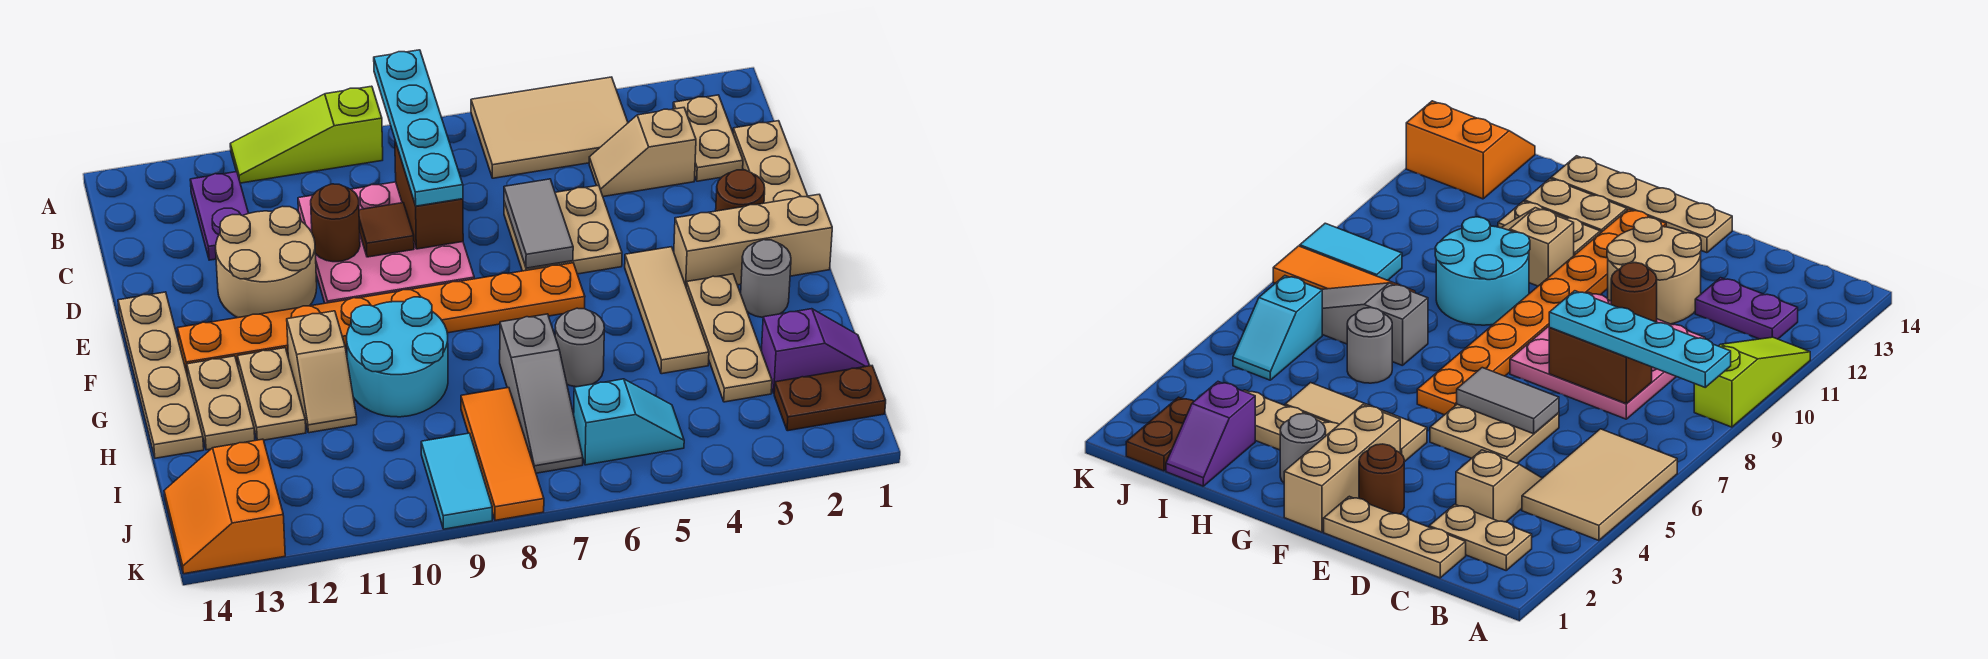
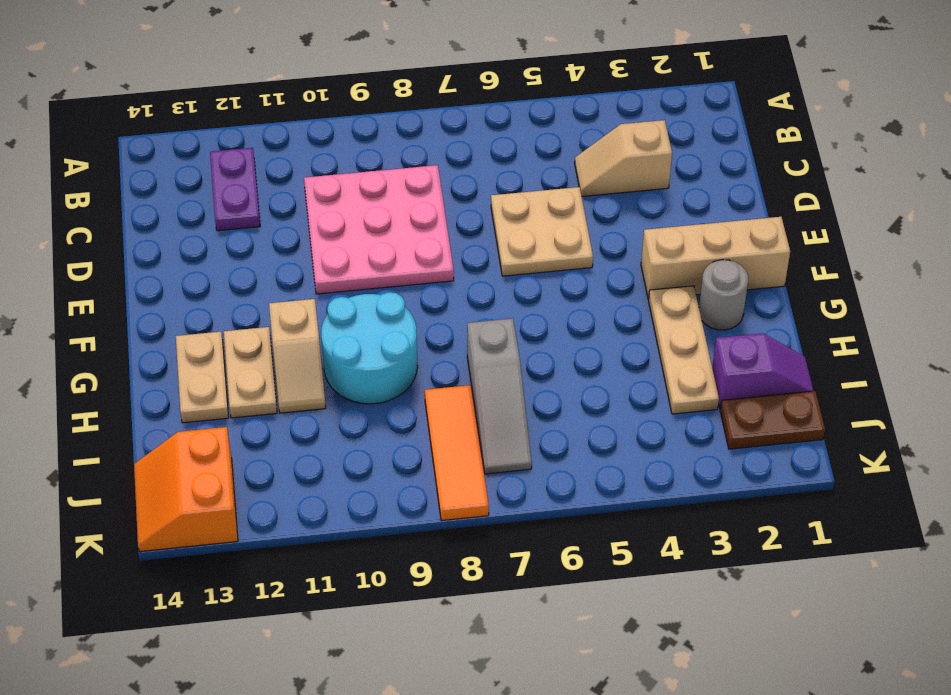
none -> tan tile A4:B6 level 1
none -> lime slope A9:A11 level 1 top 9
none -> tan plate B2:C2 level 1
none -> tan plate C1:E1 level 1

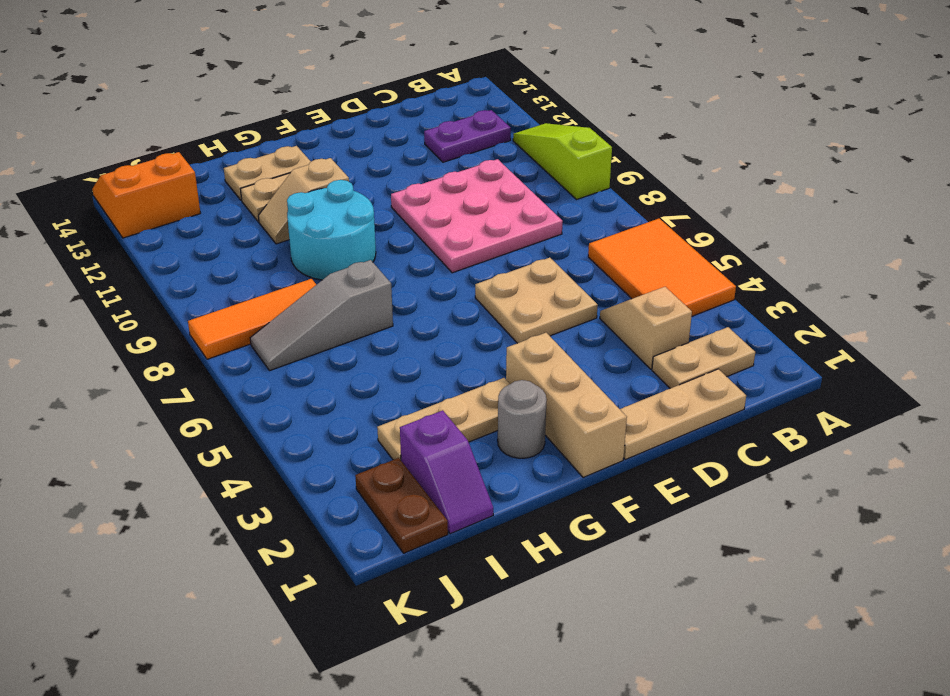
orange tile A4:B6 level 1 -> tan tile A4:B6 level 1
none -> tan round brick D11:E12 level 1
none -> brown round brick E2 level 1
none -> tan plate E14:H14 level 1
none -> tan tile F4:H4 level 1

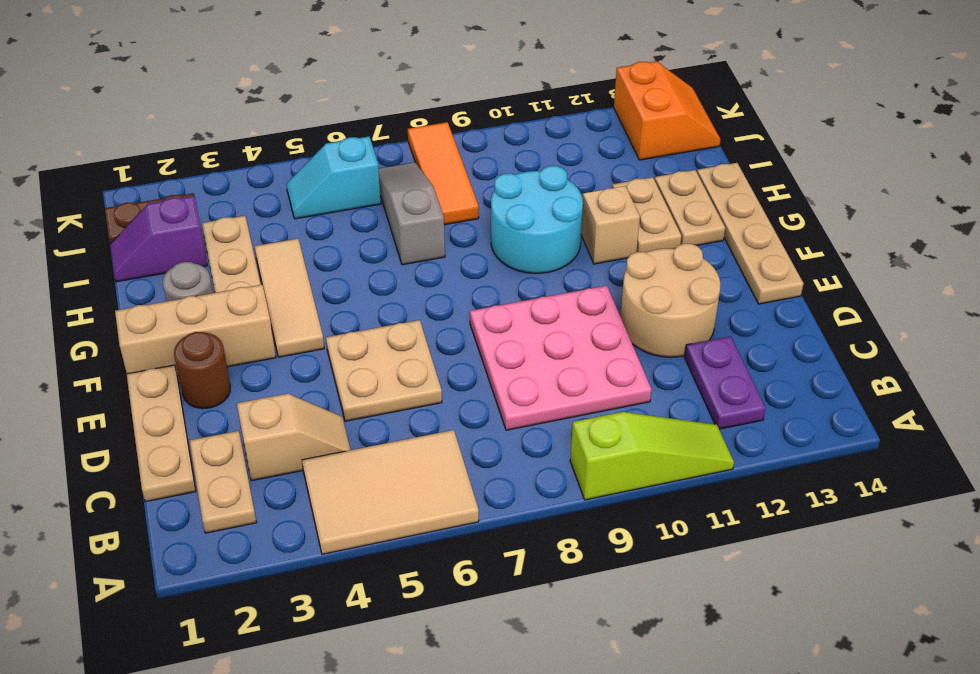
none -> orange plate F6:F13 level 1
none -> grey round brick H6 level 1
none -> cyan tile J9:K9 level 1
none -> brown brick C8:D8 level 2

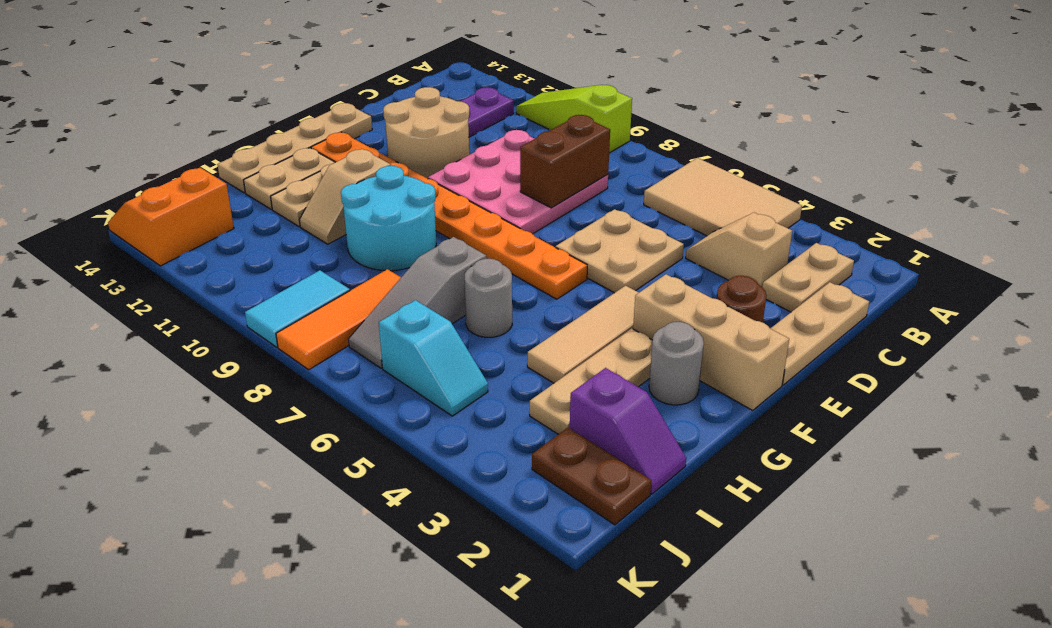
none -> grey tile D6:E6 level 2
none -> brown tile D9 level 2
none -> brown round brick D10 level 2
none -> cyan plate A8:D8 level 3

